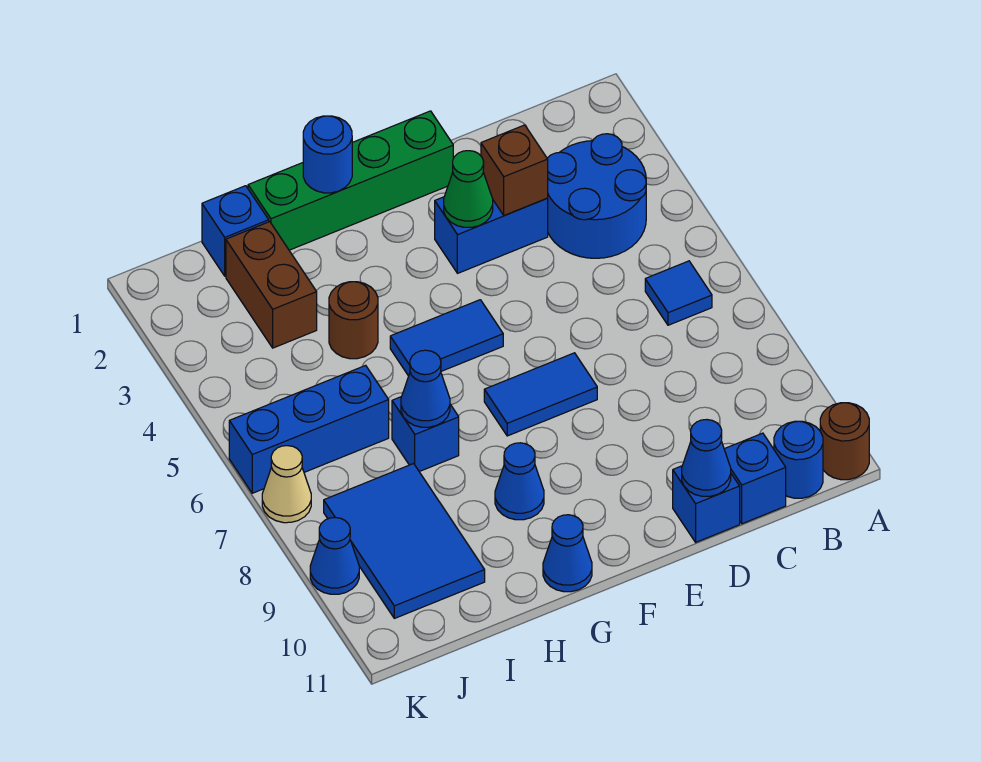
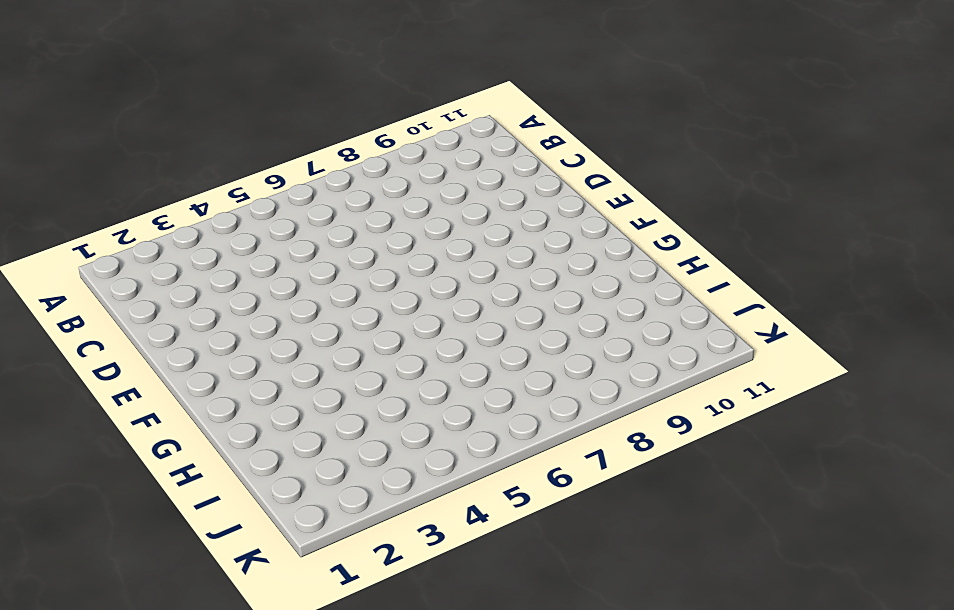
none -> brown round brick A11 level 1
none -> blue round brick B3:C4 level 1
none -> blue tile B6 level 1

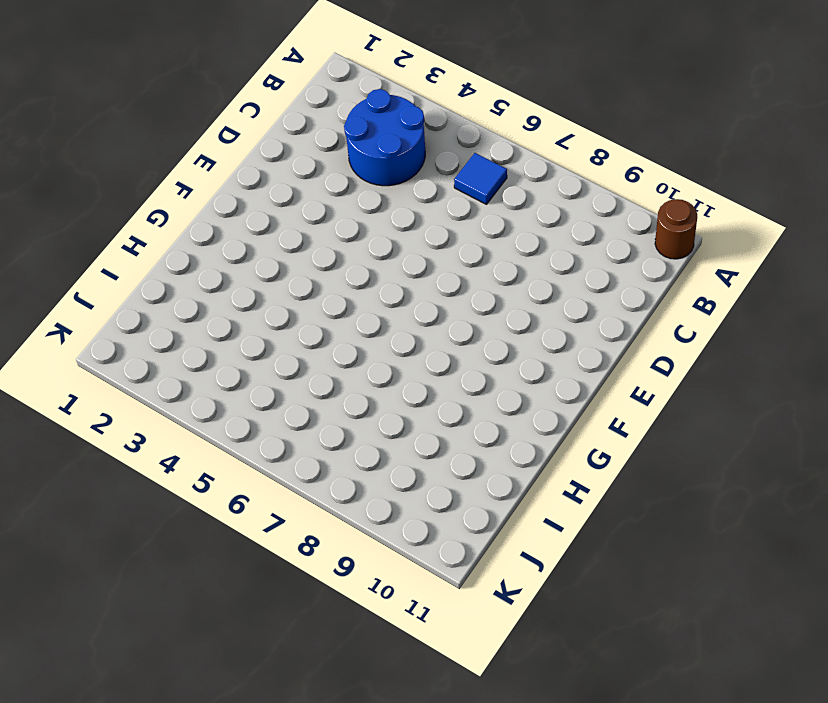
none -> blue round brick B11 level 1
none -> blue brick C11 level 1
none -> blue brick D3:E3 level 1

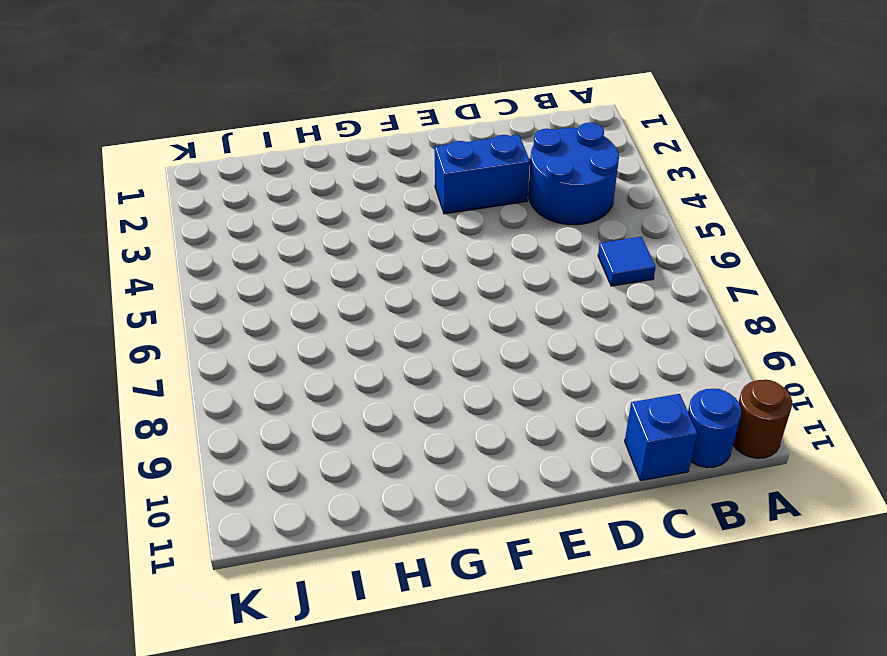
none -> blue brick D11 level 1
none -> green brick E1:H1 level 1
none -> blue tile E7:F7 level 1

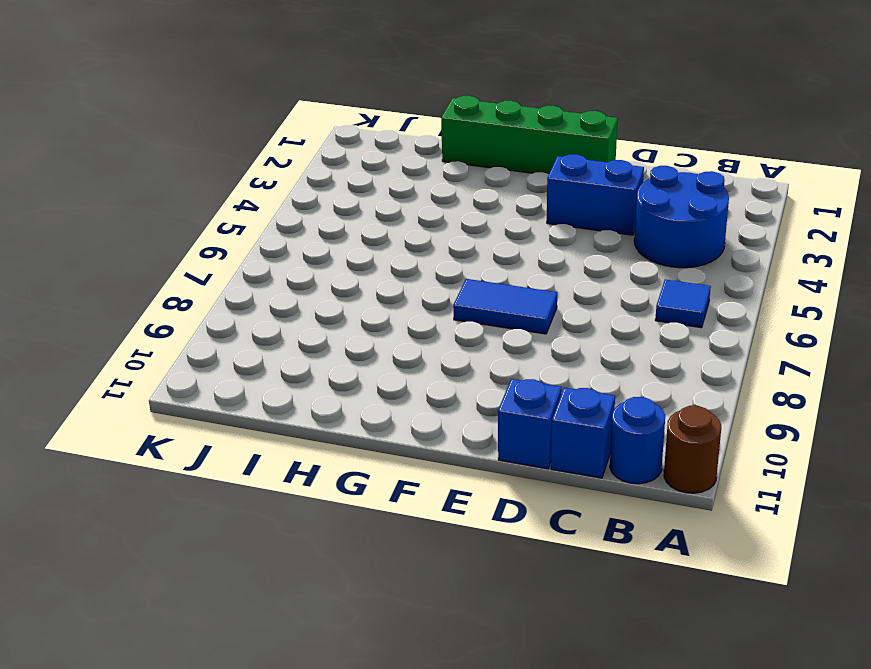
none -> blue tile F5:G5 level 1
none -> blue cone G9 level 1
none -> blue cone G11 level 1

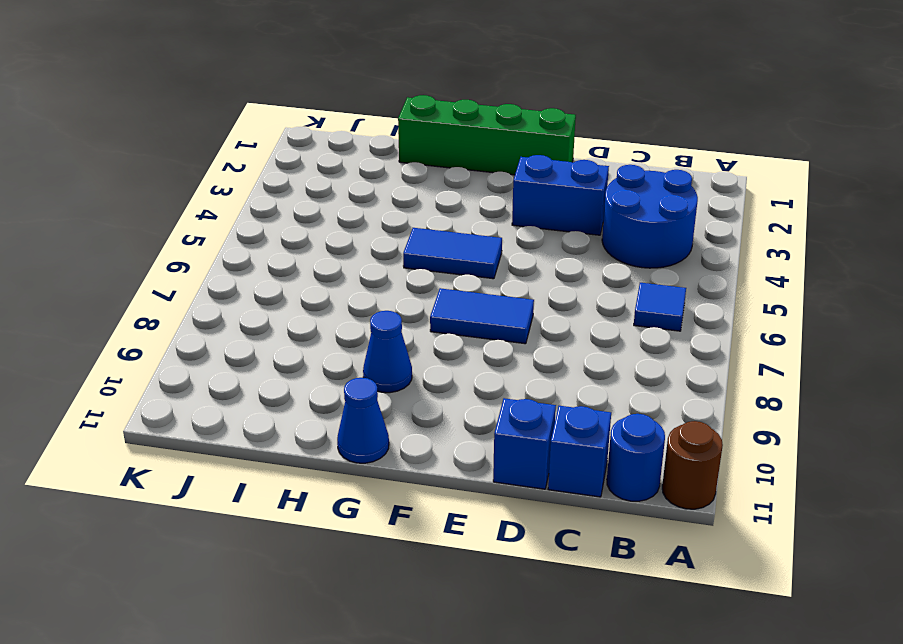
none -> brown round brick H4 level 1
none -> blue brick H7 level 1
none -> blue brick I1 level 1

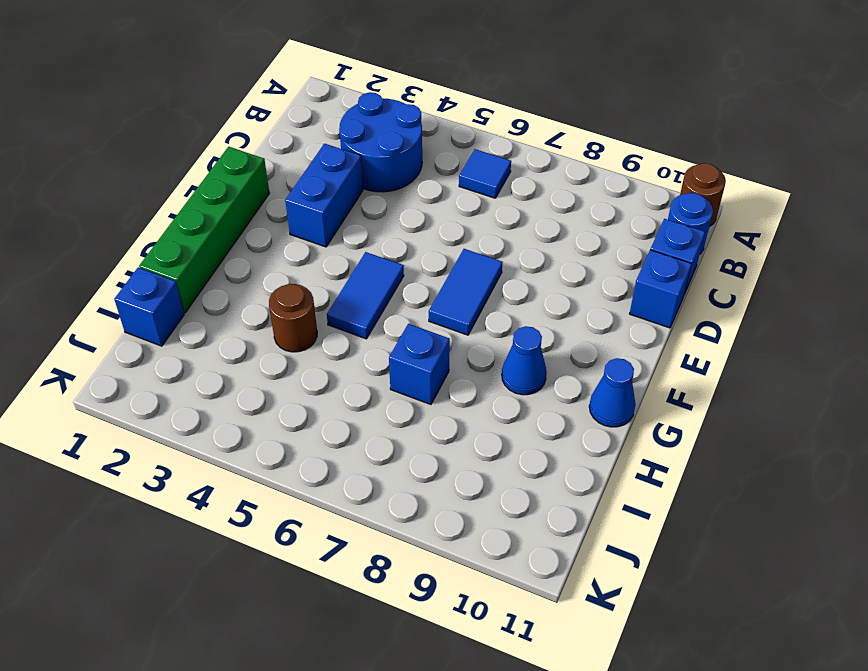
none -> brown brick I2:I3 level 1
none -> blue brick I6:K6 level 1
none -> blue tile I8:J10 level 1

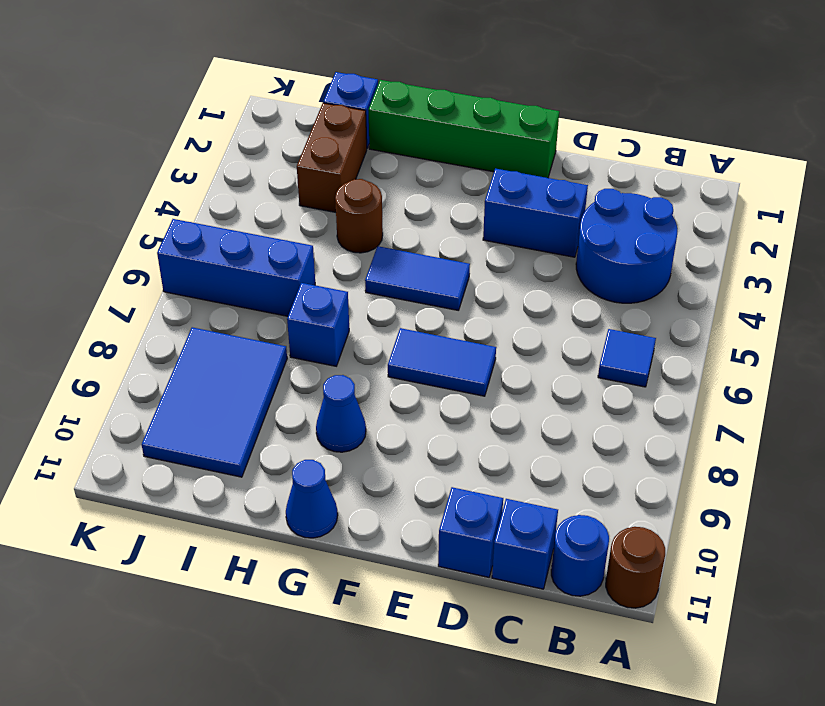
none -> tan cone K7 level 1
none -> blue cone K9 level 1
none -> brown brick D3 level 2

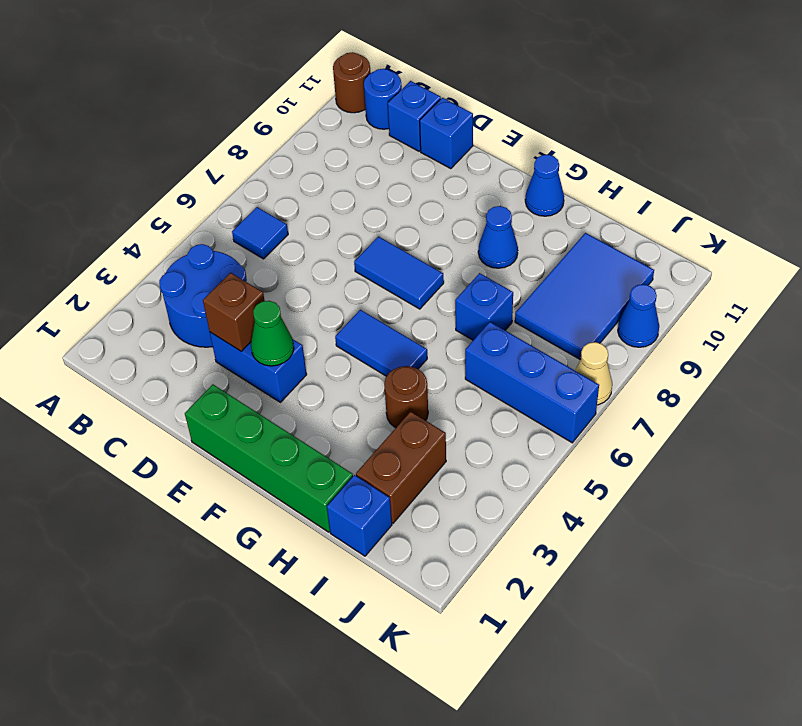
none -> blue cone D11 level 2
none -> blue round brick G1 level 2
none -> blue cone H7 level 2

